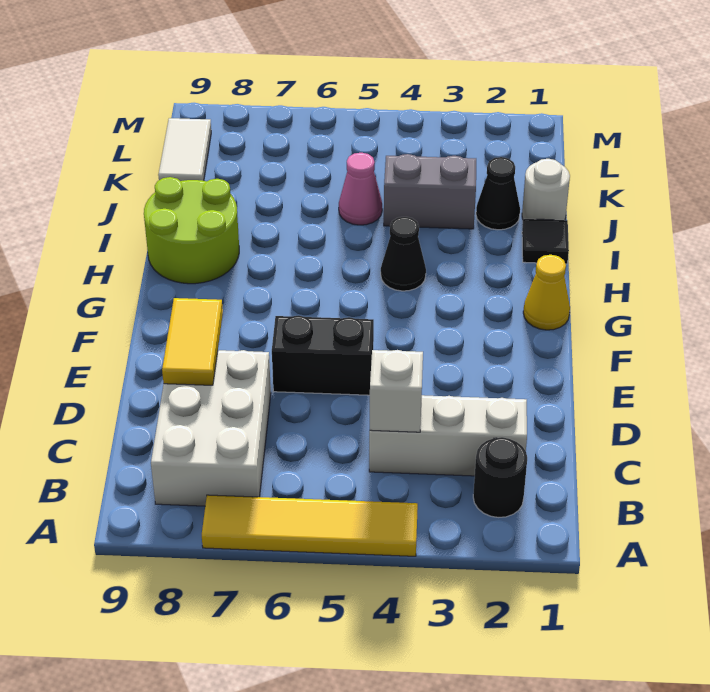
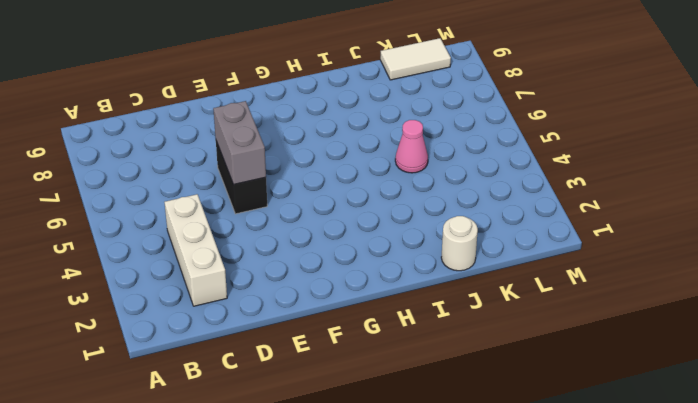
grey brick E5:E6 level 2 -> grey brick J3:J4 level 1
none -> yellow tile A4:A7 level 1
none -> black round brick B2 level 1
none -> white brick B7:D8 level 1

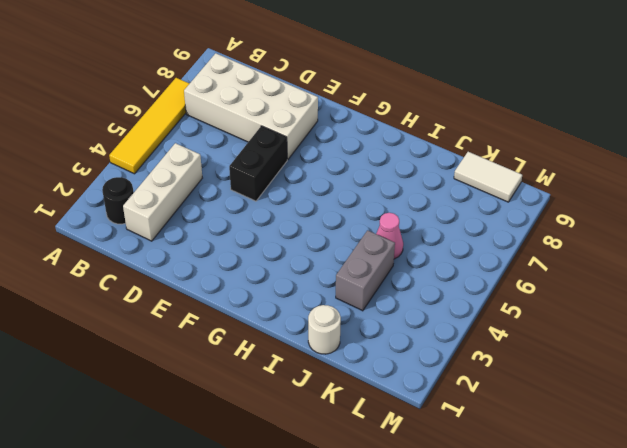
white brick B7:E8 level 1 -> white brick B7:D8 level 1
none -> yellow cone G1 level 1
none -> black cone H4 level 1
none -> lime round brick H8:I9 level 1

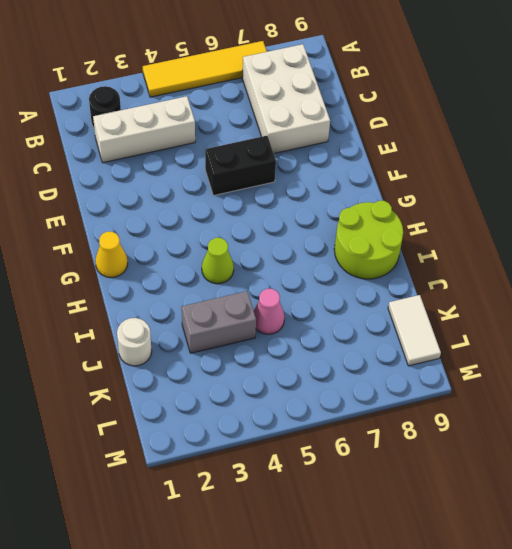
lime cone H4 level 1 -> black cone H4 level 1
none -> black tile I1 level 1
none -> black cone J2 level 1
none -> white brick C4 level 2

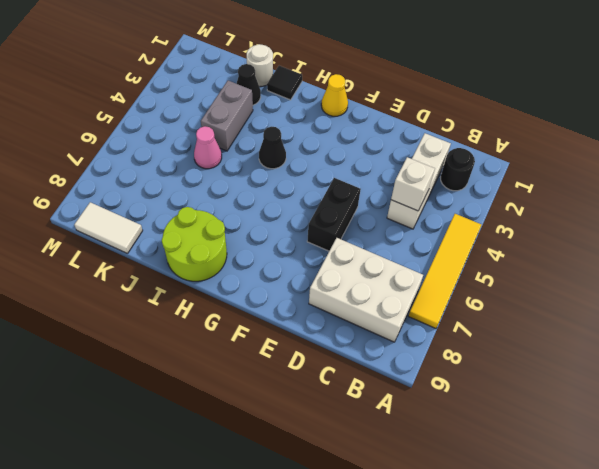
none -> yellow tile D8:E8 level 2

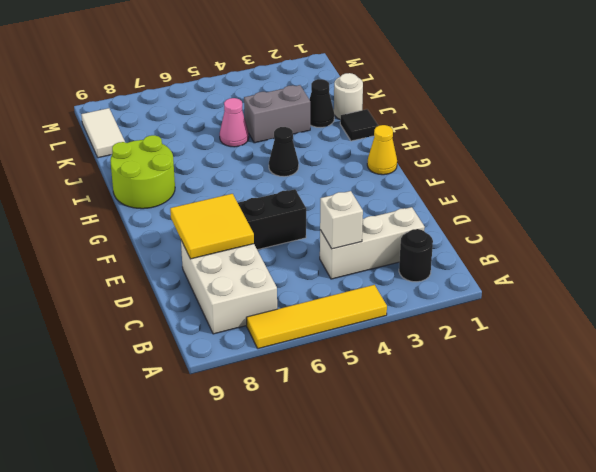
yellow tile D7:E8 level 2 -> yellow tile D8:E8 level 2

